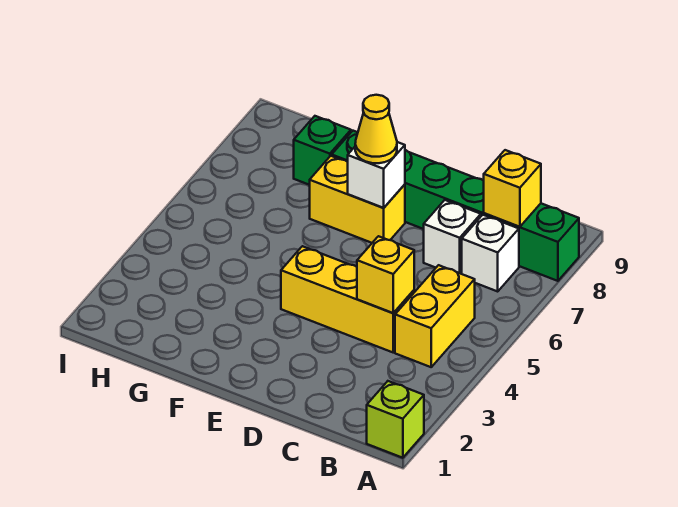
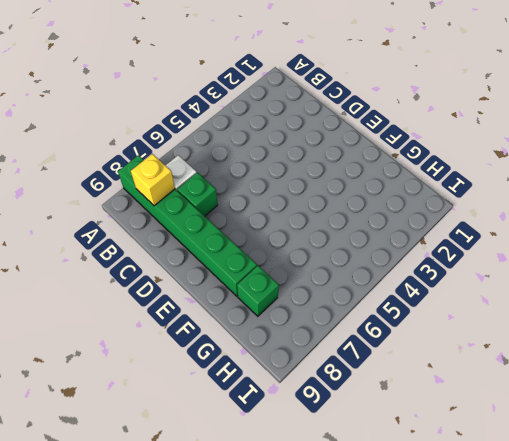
green brick C7 level 1 -> white brick C7 level 1
none -> lime brick A1 level 1
none -> yellow brick B4:B5 level 1
none -> yellow brick C4:E4 level 1

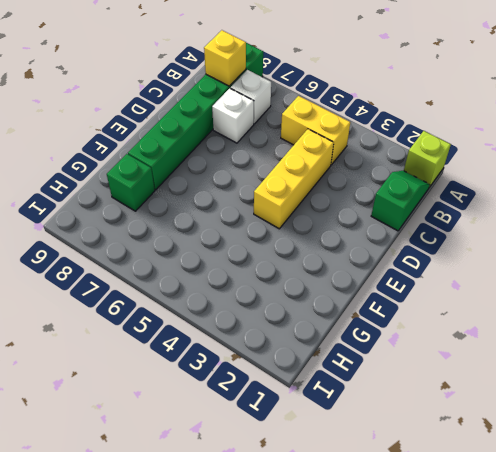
green slope B1:C1 level 1 top C -> none
none -> yellow brick E7:F7 level 1
none -> yellow brick C4 level 2
none -> white brick E7 level 2

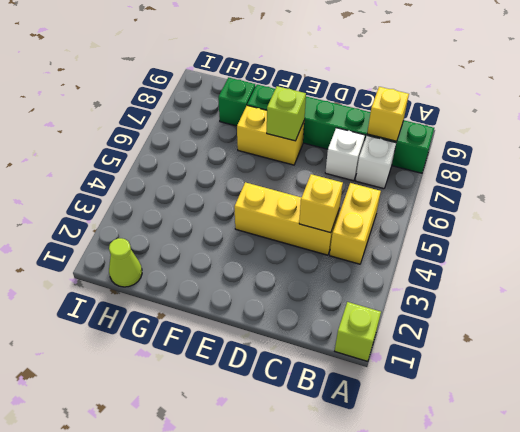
lime brick E7 level 2 -> white brick E7 level 2
lime cone H1 level 1 -> none
none -> yellow cone E7 level 3

